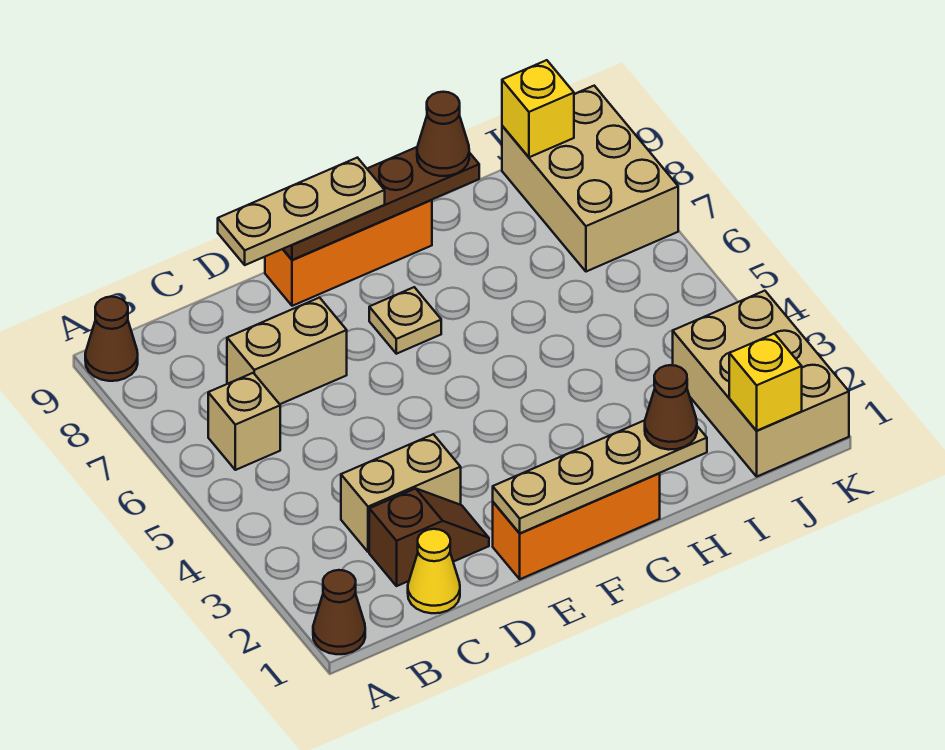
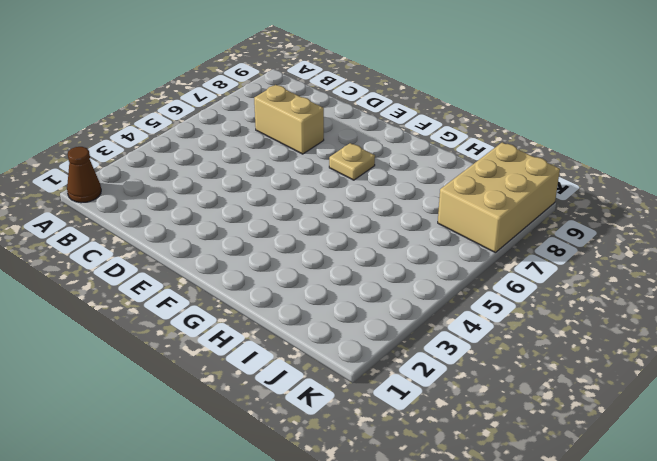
none -> brown cone A9 level 1
none -> tan brick B6 level 1
none -> yellow cone C1 level 1

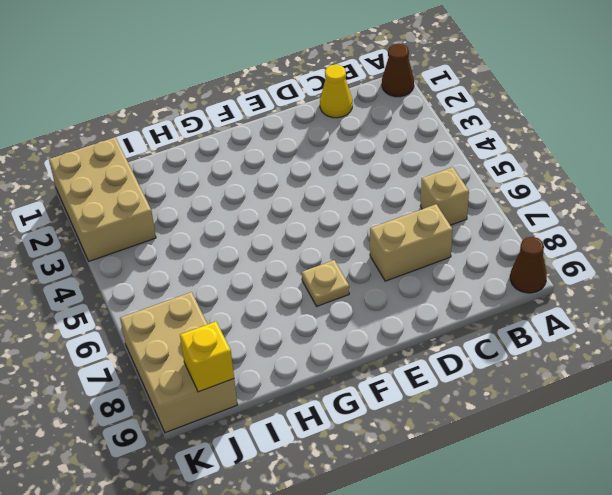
none -> brown slope C2:D2 level 1 top C
none -> tan brick C3:D3 level 1
none -> orange brick E1:G1 level 1

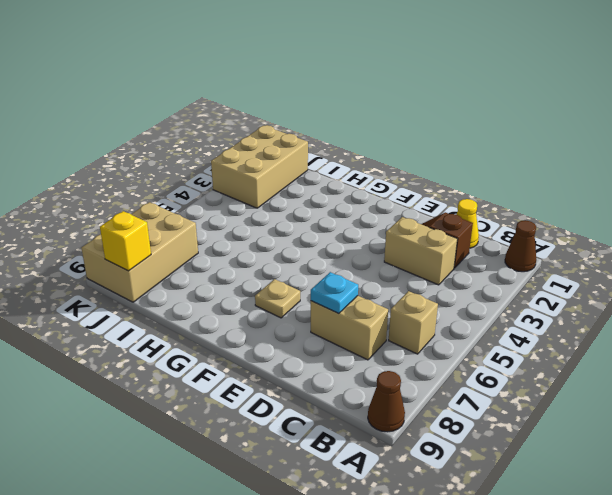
cyan plate D7 level 2 -> none
none -> orange brick E1:G1 level 1
none -> orange brick E9:G9 level 1
none -> tan plate E1:H1 level 2

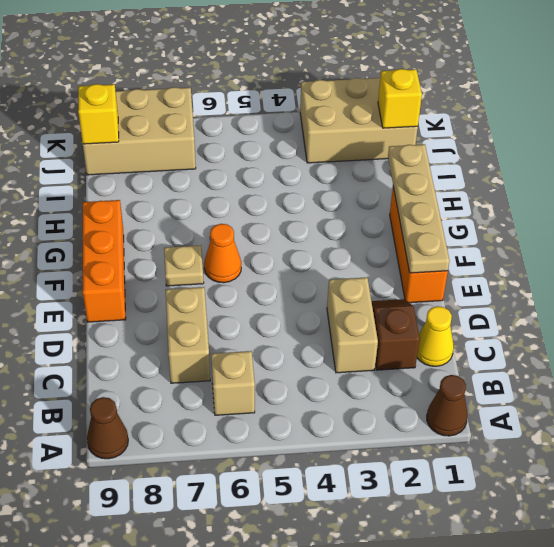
orange cone F6 level 1 -> none
none -> brown plate E9:H9 level 2
none -> tan plate D9:F9 level 3
none -> brown cone H1 level 3

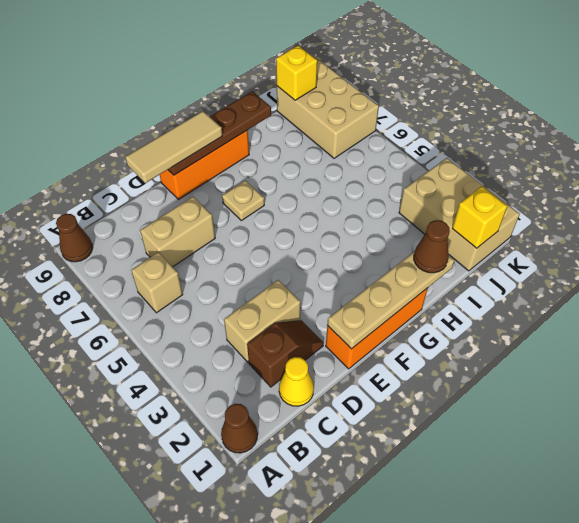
tan tile D9:F9 level 3 -> tan plate D9:F9 level 3
none -> brown cone H9 level 3

